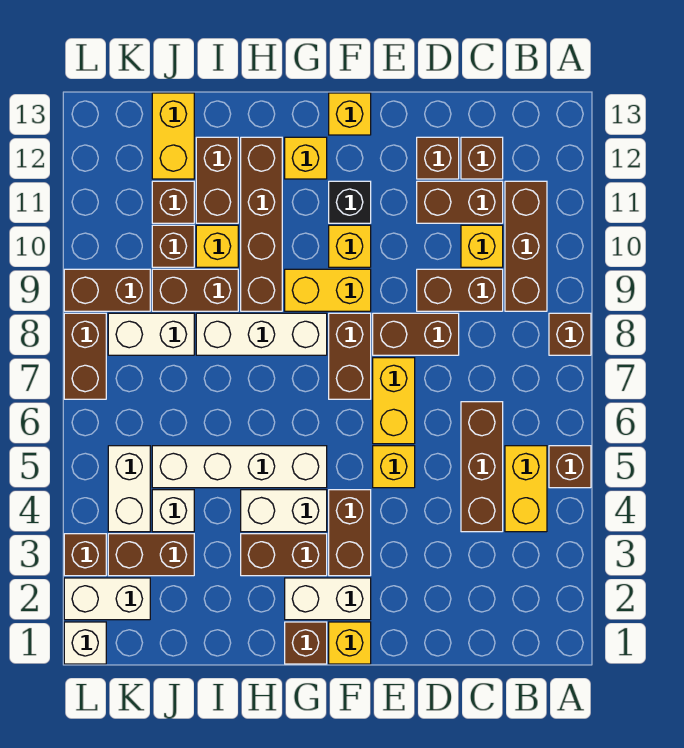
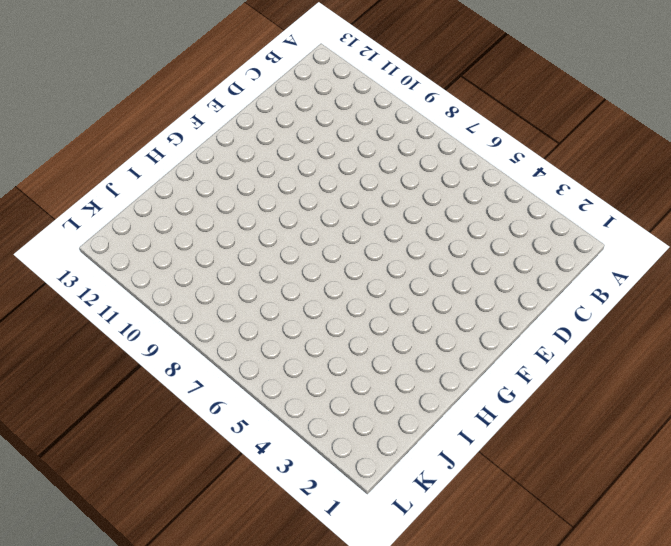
none -> brown brick A5 level 1
none -> brown brick A8 level 1
none -> yellow brick B4:B5 level 1
none -> brown brick B9:B11 level 1

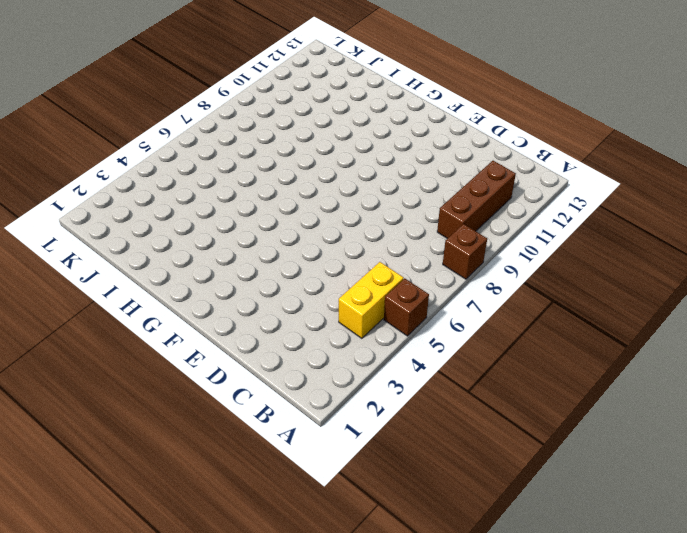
none -> brown brick C4:C6 level 1
none -> brown brick C9:D9 level 1
none -> yellow brick C10 level 1
none -> brown brick C11:D11 level 1

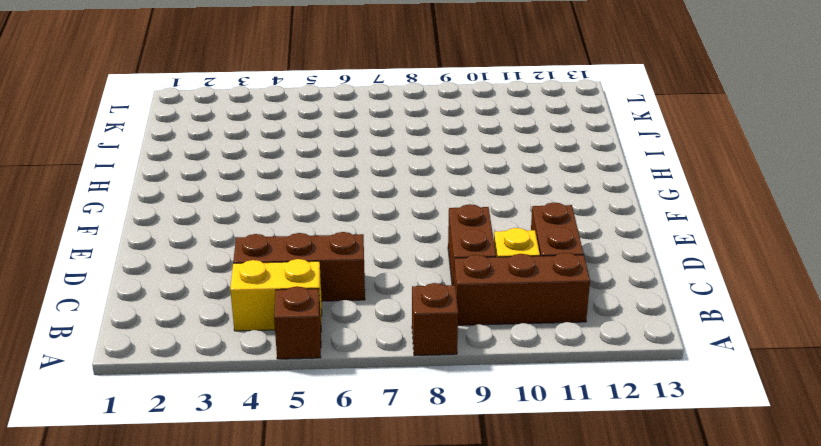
none -> brown brick C12 level 1
none -> brown brick D8:E8 level 1
none -> brown brick D12 level 1
none -> yellow brick E5 level 1

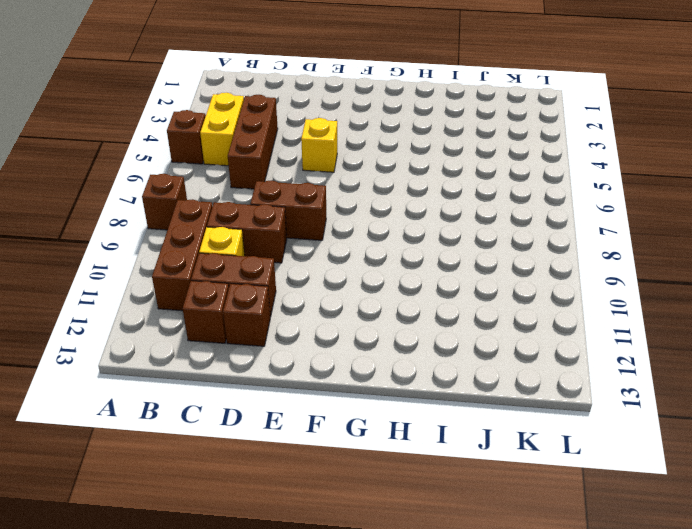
none -> yellow brick E6:E7 level 1
none -> yellow brick F1 level 1
none -> white brick F2:G2 level 1
none -> brown brick F3:F4 level 1

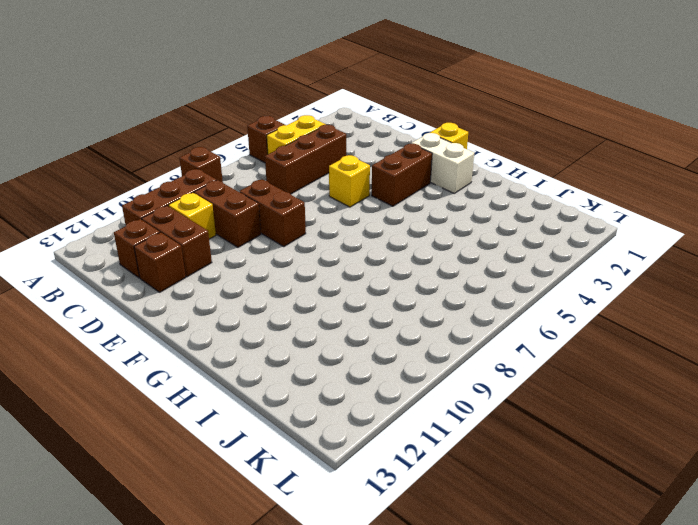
none -> yellow brick E6:E7 level 1
none -> brown brick F7:F8 level 1
none -> yellow brick F9:G9 level 1
none -> yellow brick F10 level 1

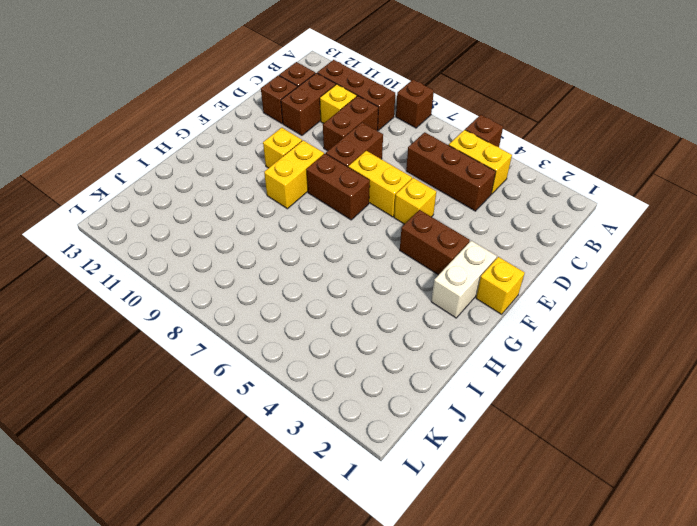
none -> black brick F11 level 1
none -> yellow brick F13 level 1
none -> brown brick G1 level 1
none -> brown brick G3:H3 level 1

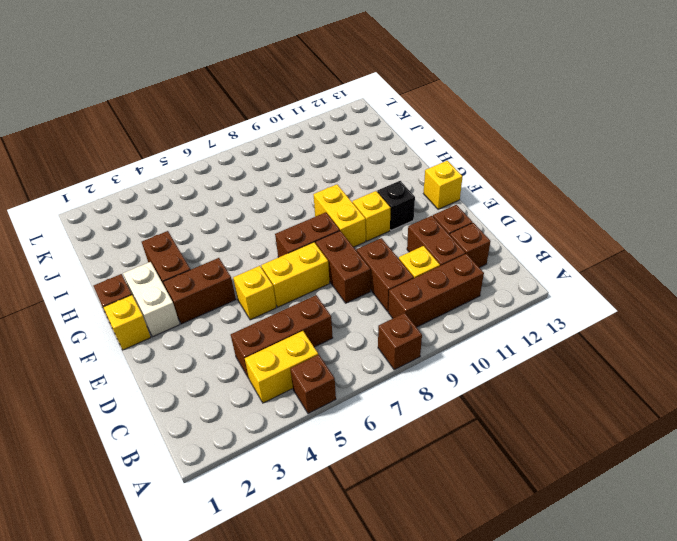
none -> white brick G4:H4 level 1
none -> white brick G5:J5 level 1
none -> white brick G8:I8 level 1
none -> yellow brick G12 level 1

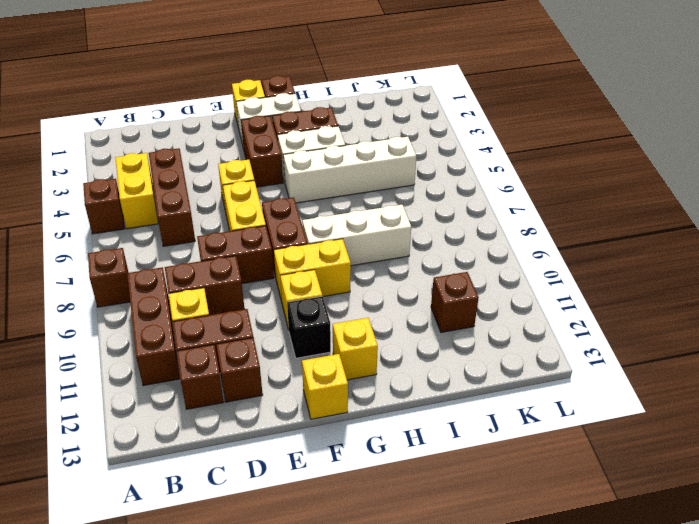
none -> brown brick H9:H12 level 1
none -> brown brick I9:J9 level 1
none -> yellow brick I10 level 1
none -> brown brick I11:I12 level 1

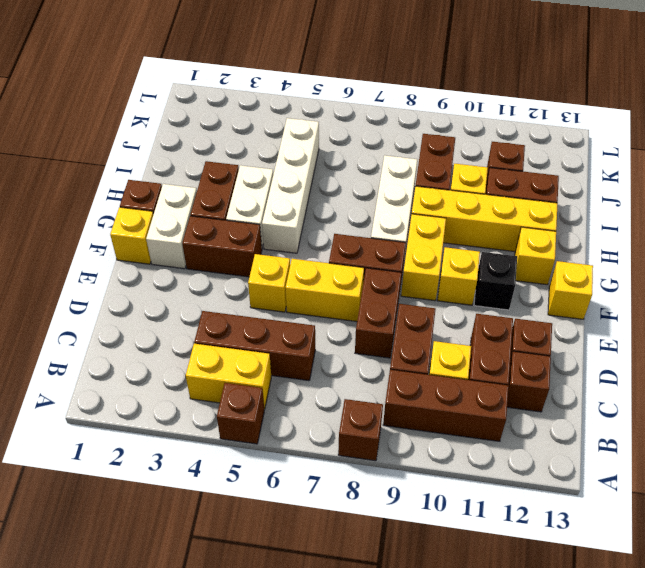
yellow brick H9:H12 level 1 -> brown brick H9:H12 level 1
none -> brown brick J3:K3 level 1
none -> white brick J4 level 1
none -> white brick J8:K8 level 1
none -> brown brick J10 level 1

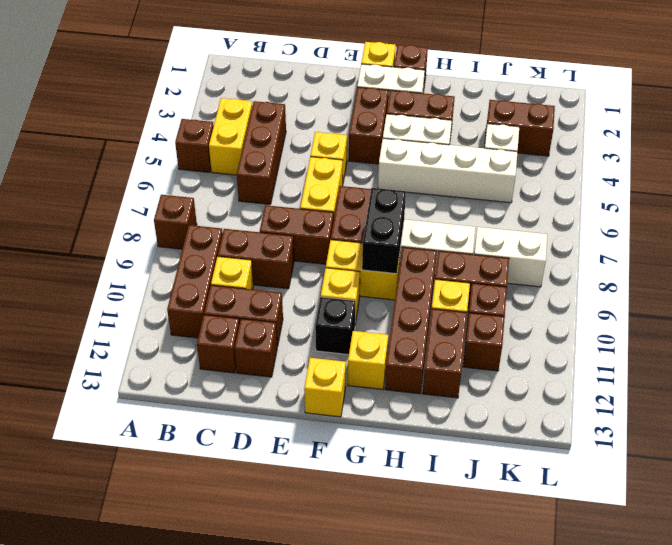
black brick G8:G9 level 2 -> none
none -> yellow brick J12:J13 level 1
none -> white brick K2:L2 level 1
none -> white brick K4:K5 level 1
none -> brown brick K9:L9 level 1

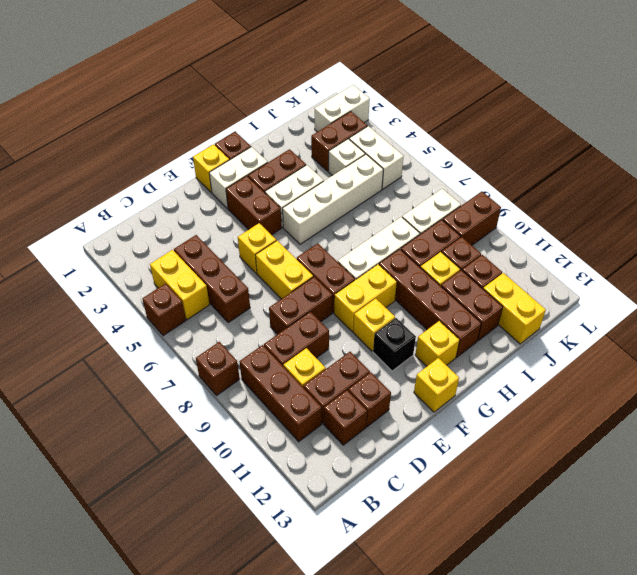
none -> white brick L1 level 1
none -> brown brick L3 level 1
none -> brown brick L7:L8 level 1

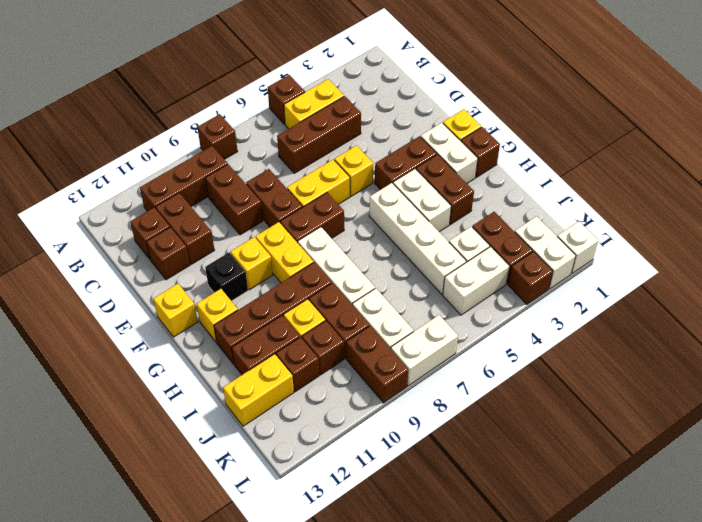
white brick L7:L8 level 1 -> brown brick L7:L8 level 1
none -> yellow brick C10 level 1

